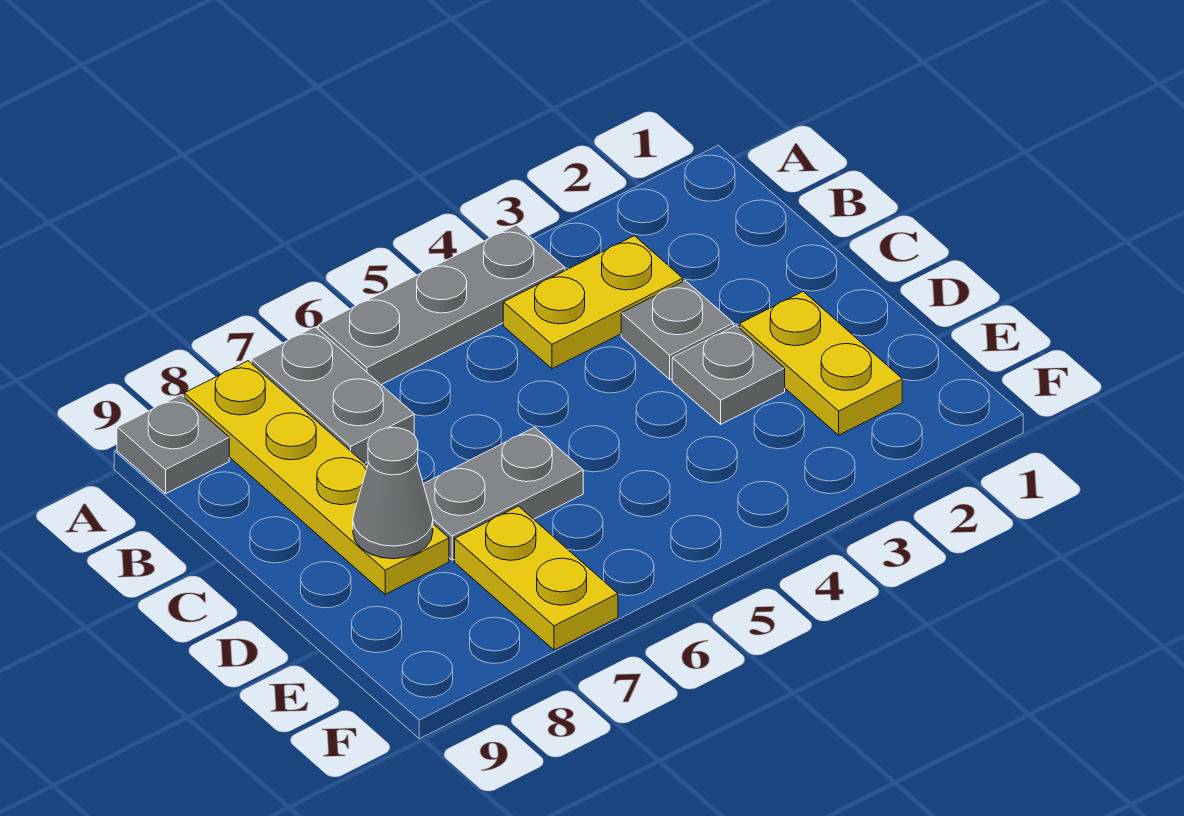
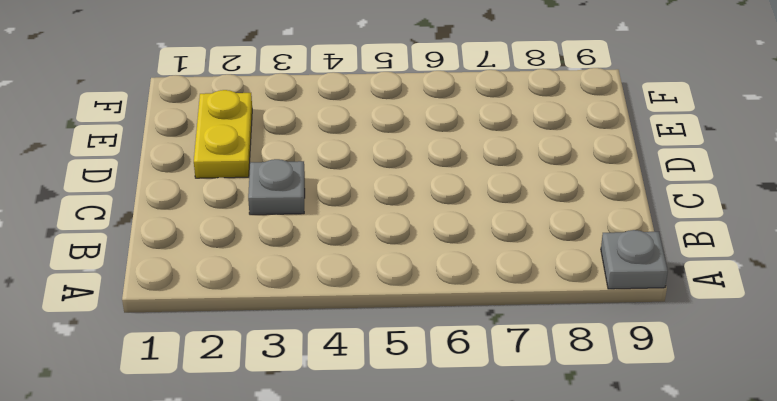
none -> grey plate A4:A6 level 1
none -> grey plate A7:B7 level 1

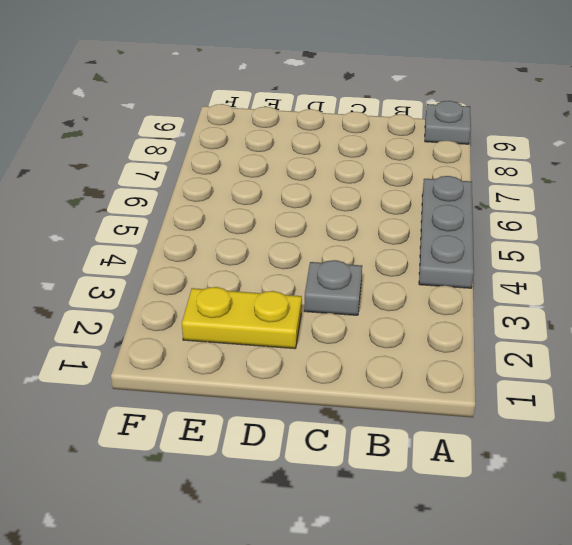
none -> grey plate A7:B7 level 1
none -> yellow plate A8:D8 level 1

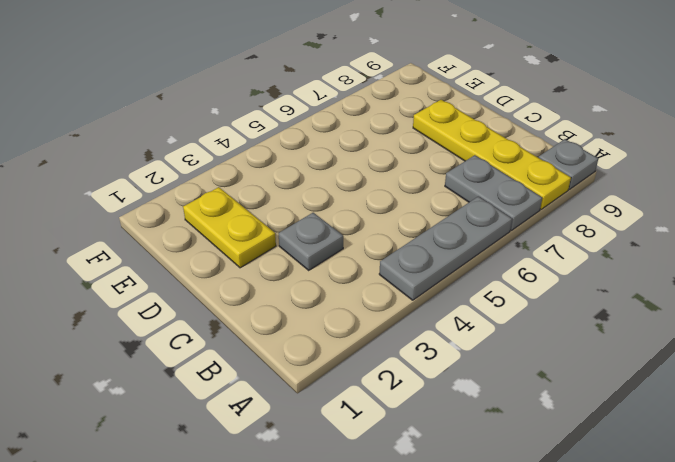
none -> yellow plate B3:B4 level 1
none -> grey plate D3 level 1

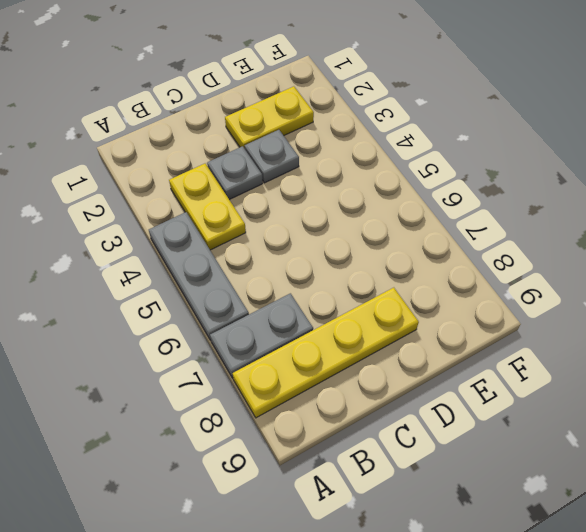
none -> grey plate A9 level 1
none -> grey plate D6:D7 level 1

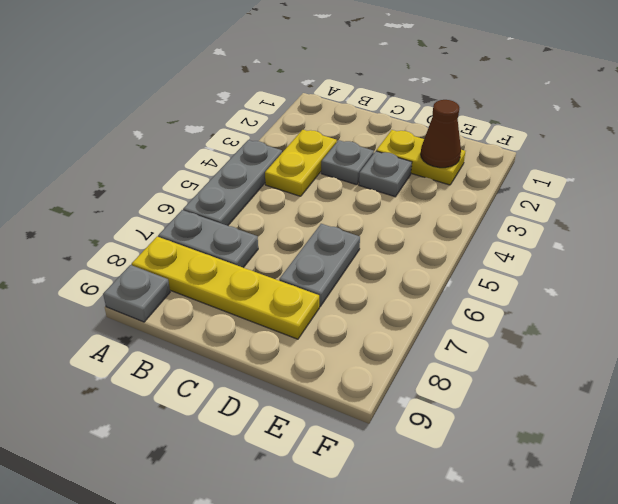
brown cone E2 level 2 -> none
none -> yellow plate E7:F7 level 1
none -> grey cone D8 level 2

